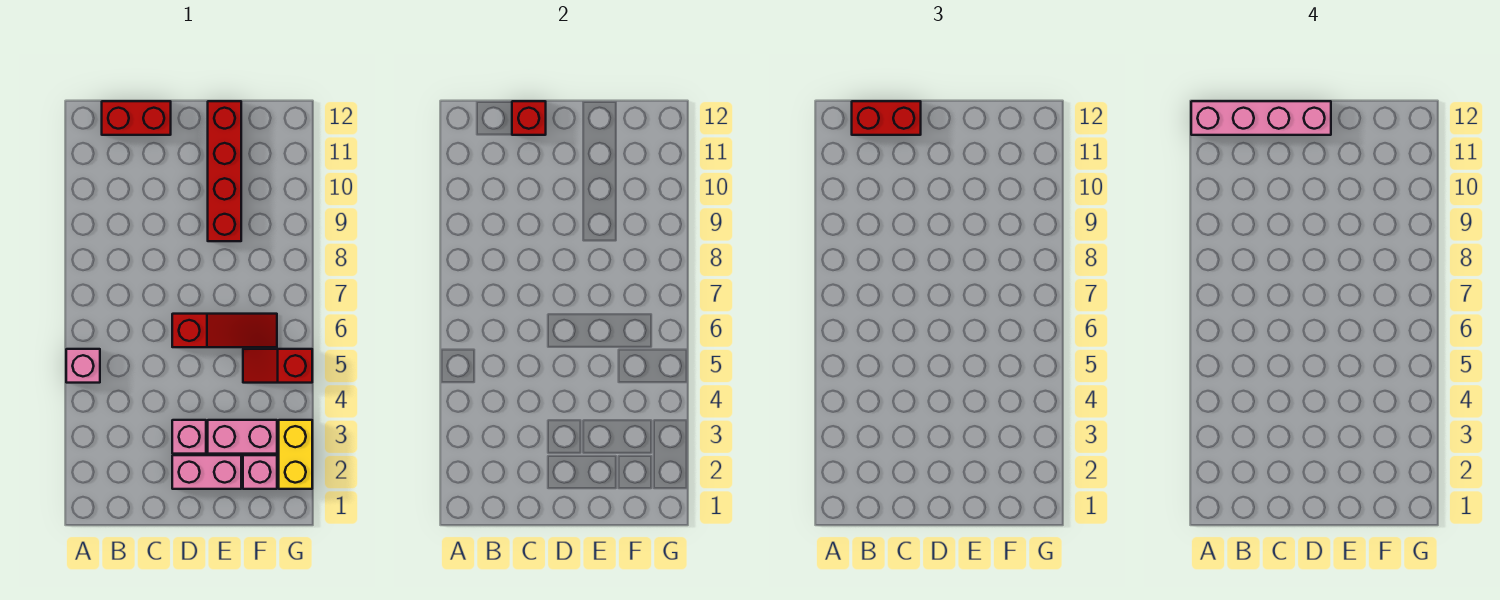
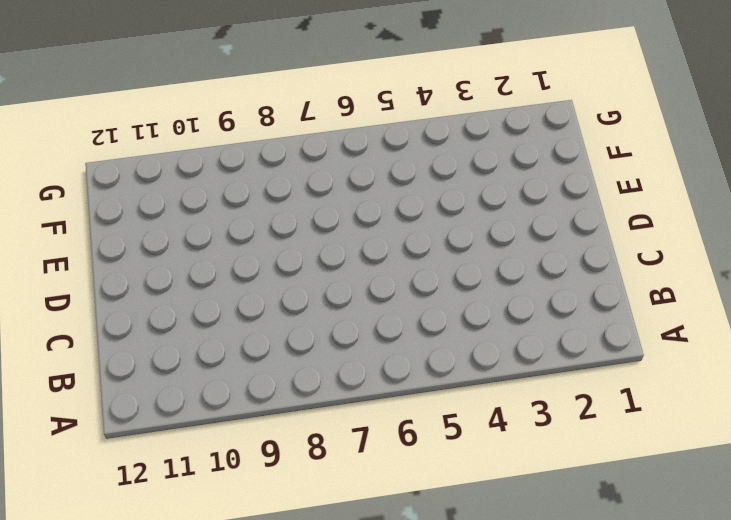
none -> pink brick A5 level 1
none -> red brick B12:C12 level 1
none -> pink brick D2:E2 level 1

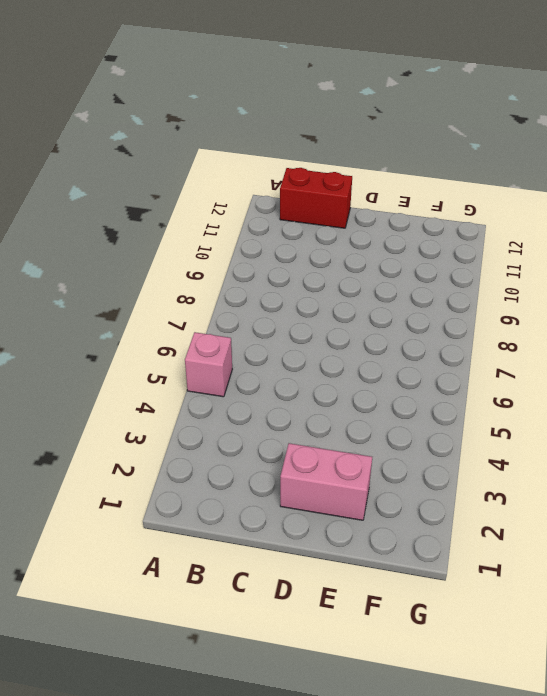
none -> pink brick D3 level 1
none -> red slope D6:F6 level 1 top D
none -> pink brick E3:F3 level 1

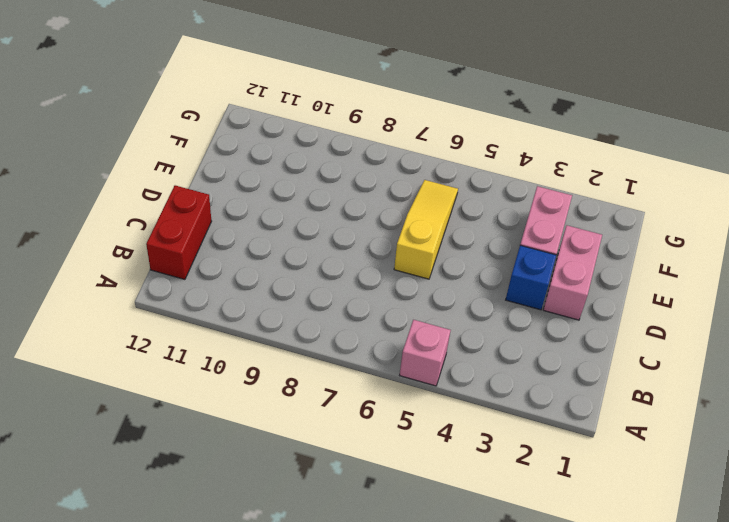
blue brick D3 level 1 -> pink brick D3 level 1
yellow slope D6:F6 level 1 top D -> red slope D6:F6 level 1 top D
none -> red brick E9:E12 level 1
none -> pink brick F2 level 1
none -> red slope F5:G5 level 1 top G

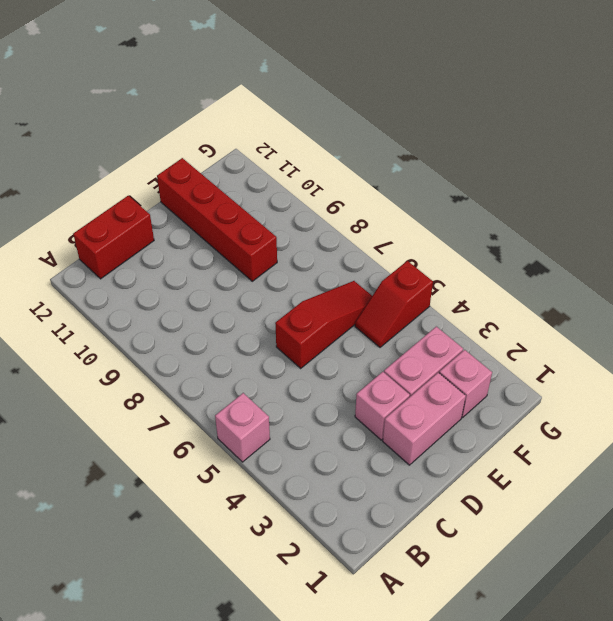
none -> yellow brick G2:G3 level 1
none -> red brick C12 level 2
none -> red brick B12:C12 level 3

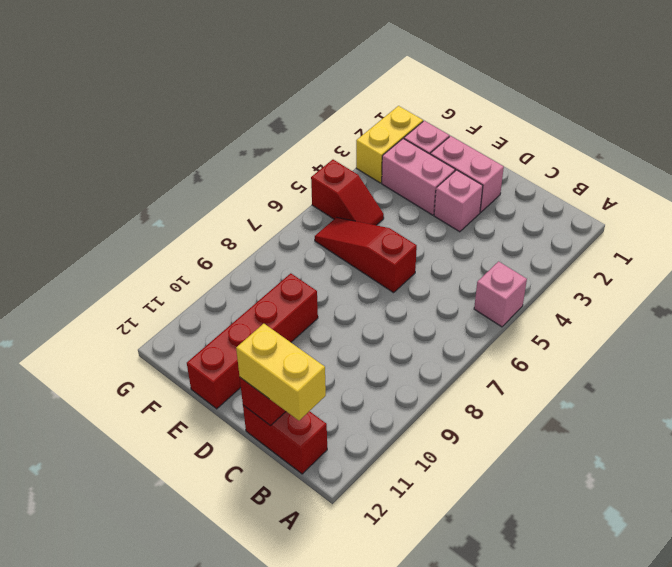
yellow brick B12:C12 level 3 -> red brick B12:C12 level 3
none -> pink brick A12:D12 level 4

